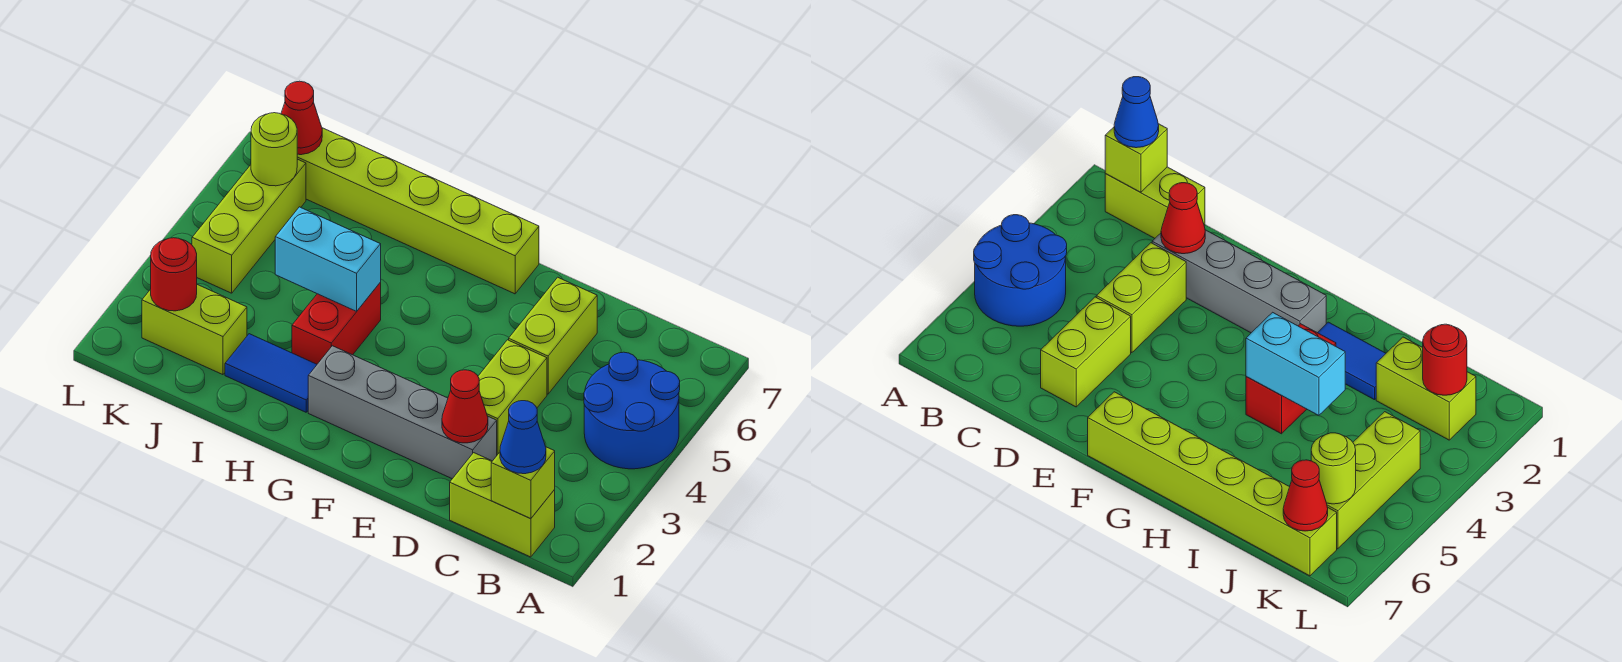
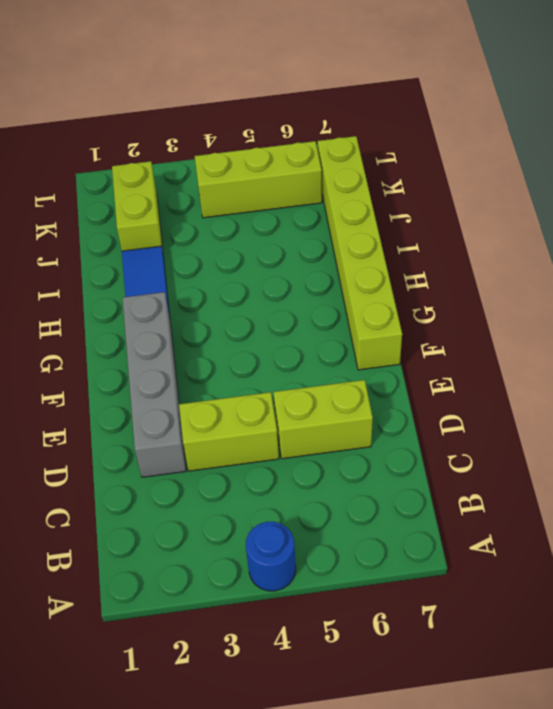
blue round brick A4 level 1 -> blue round brick A4:B5 level 1
none -> lime brick B1:C1 level 1
none -> red brick H3:H4 level 1
none -> lime brick B1 level 2

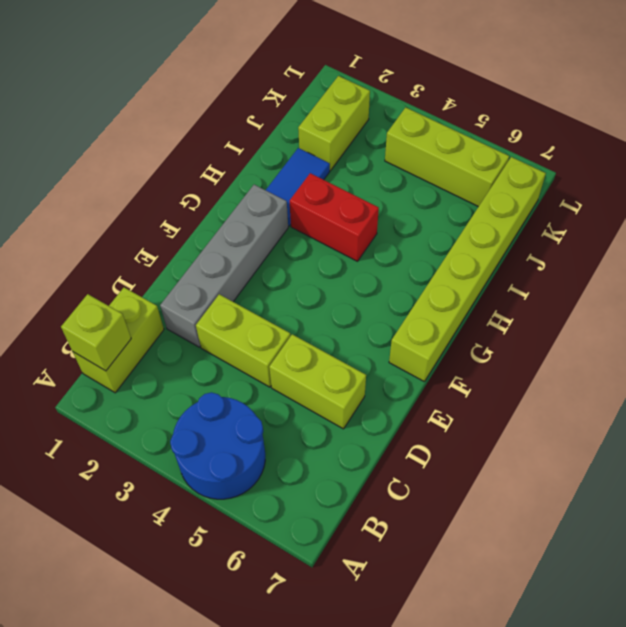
none -> red cone D2 level 2
none -> cyan brick H4:I4 level 2
none -> red round brick K2 level 2

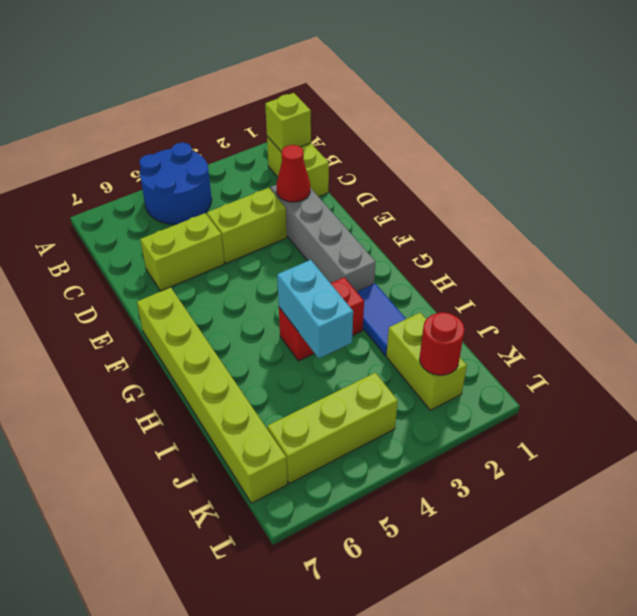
none -> lime round brick K6 level 2
none -> red cone K7 level 2
none -> blue cone B1 level 3

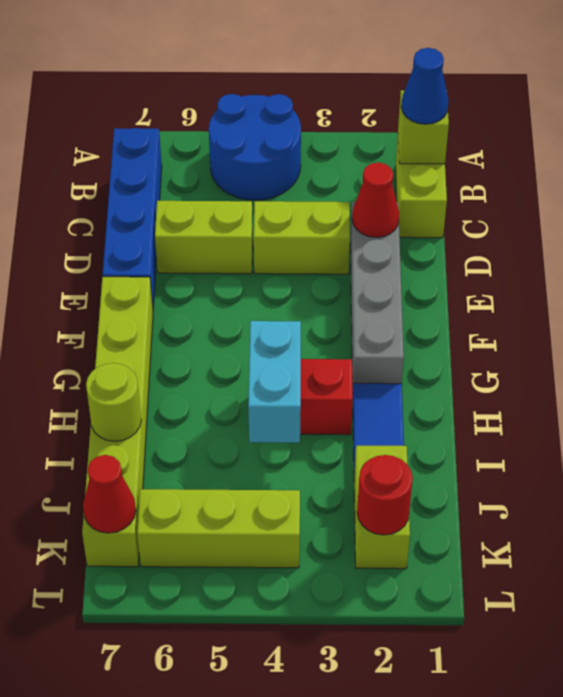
blue brick B7:E7 level 1 -> none
lime round brick I7 level 2 -> lime round brick K6 level 2

